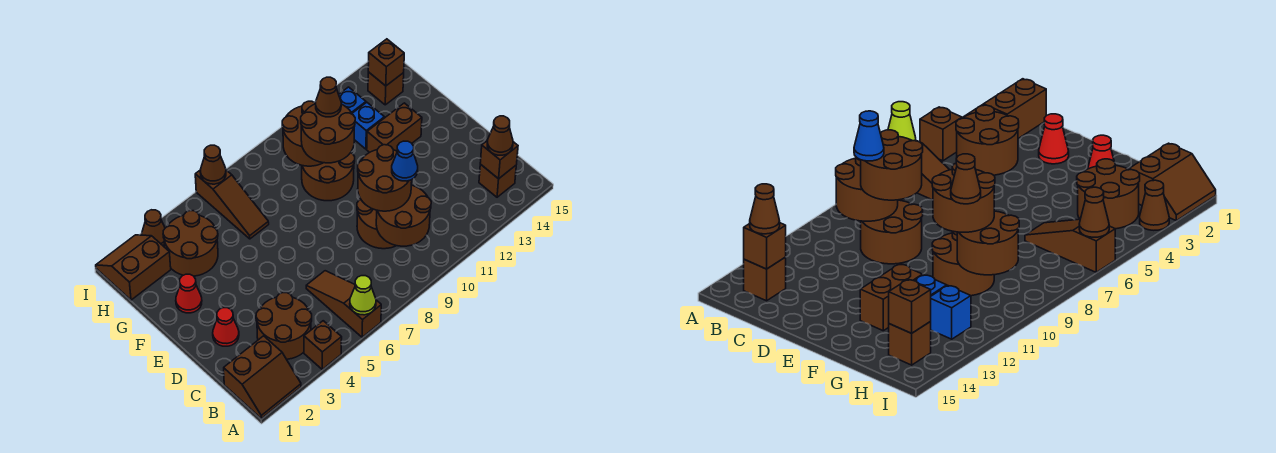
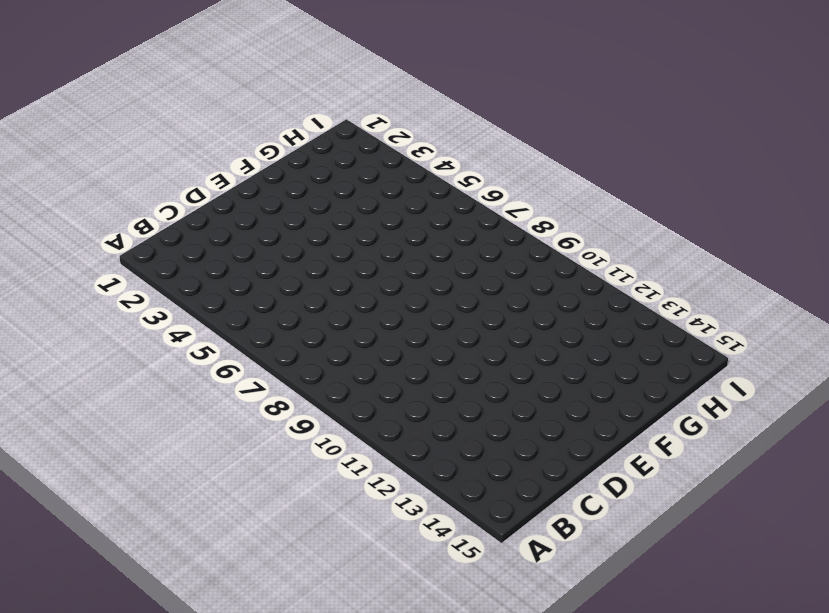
none -> brown slope A1:B2 level 1 top B
none -> brown brick A4 level 1
none -> brown slope A6:C6 level 1 top A

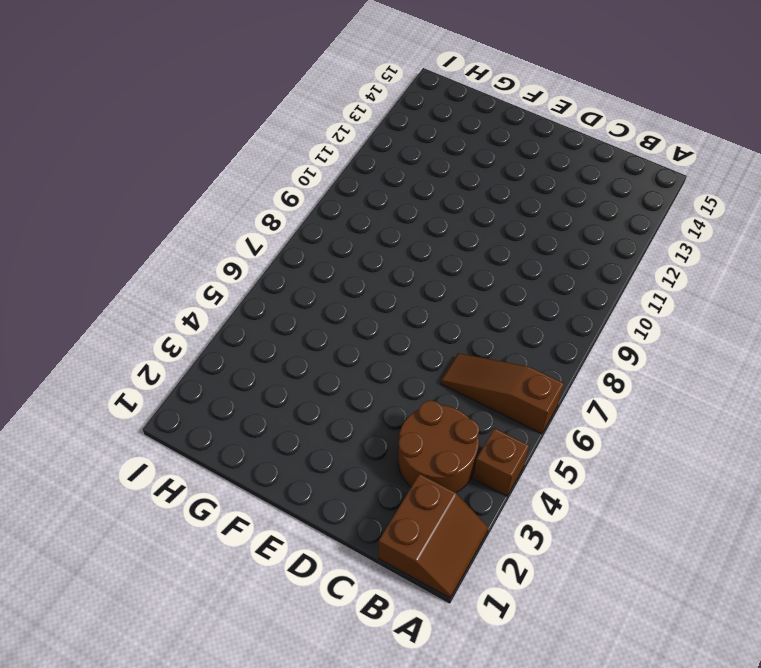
none -> brown brick B14 level 1
none -> brown round brick C9:D10 level 1
none -> red cone D2 level 1

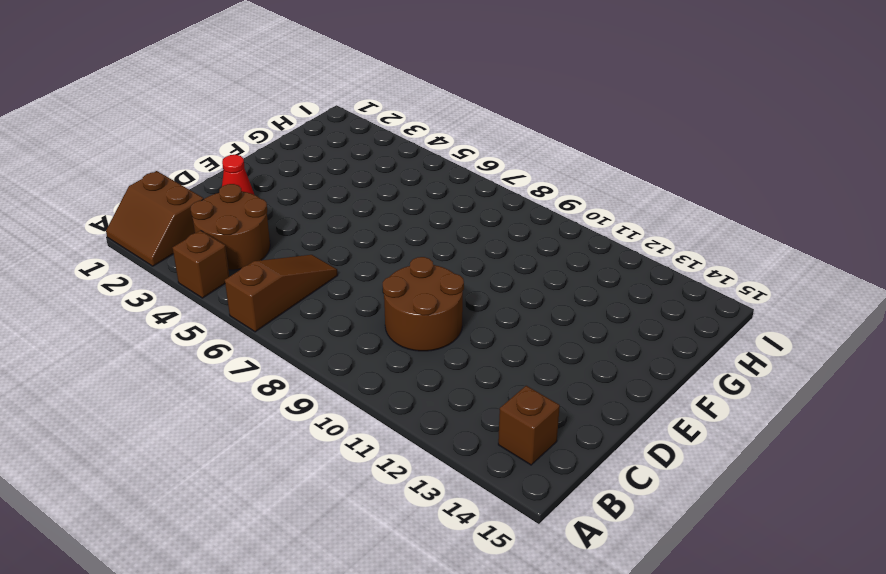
none -> red cone F2 level 1
none -> brown round brick F9:G10 level 1
none -> brown brick F12:F13 level 1

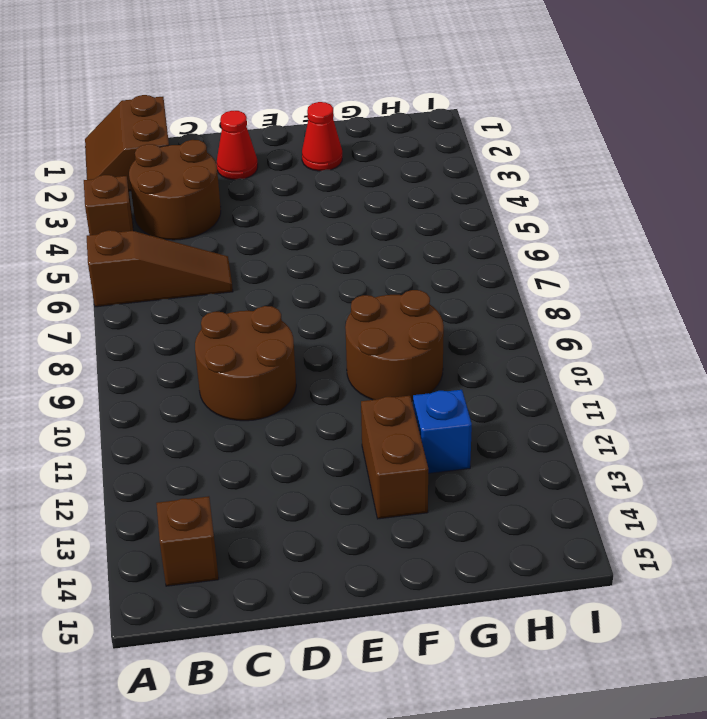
none -> brown round brick G3:H4 level 1
none -> brown slope G6:I6 level 1 top I
none -> brown slope H1:I2 level 1 top H

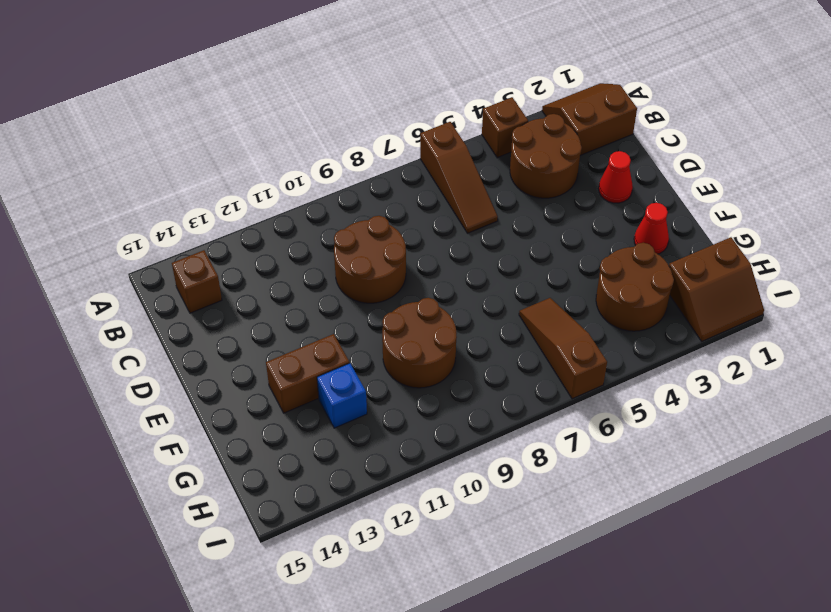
none -> blue brick H12 level 1
none -> brown brick H14 level 1
none -> brown cone I3 level 1

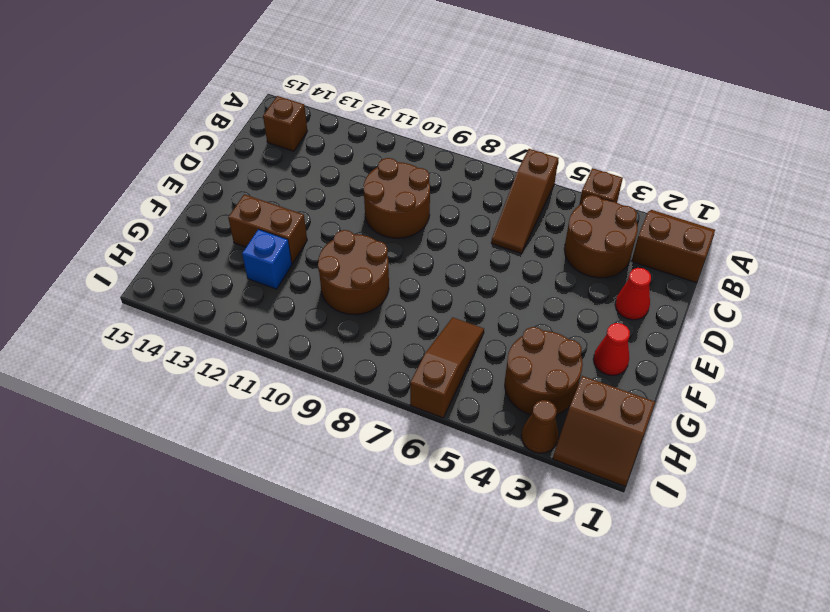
none -> blue brick H12 level 1
none -> brown brick H14 level 1
none -> lime cone A6 level 2

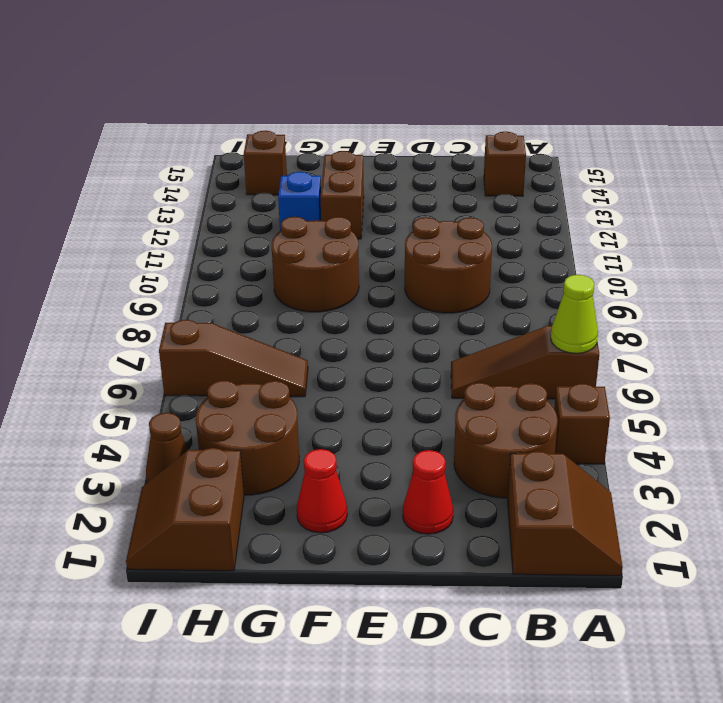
none -> blue brick H12 level 1
none -> brown round brick B9:C10 level 2
none -> brown brick B14 level 2

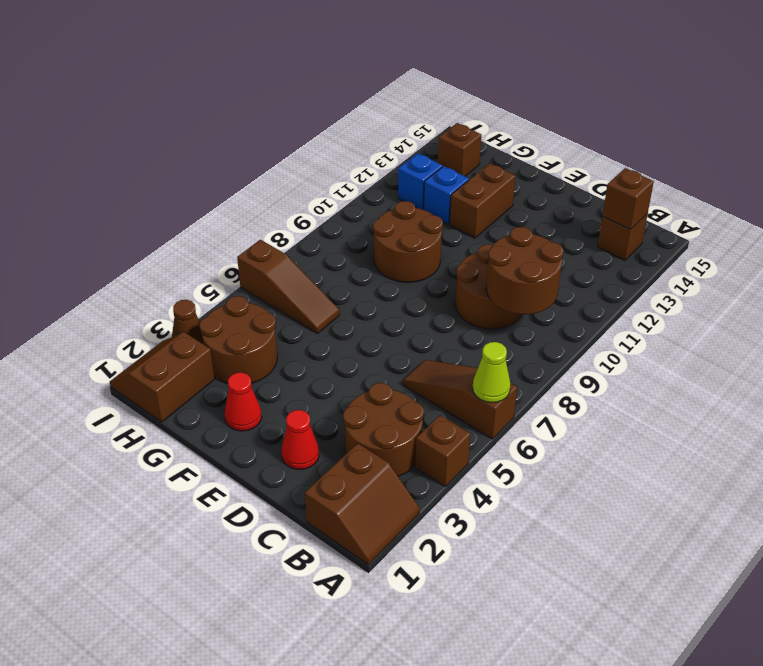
none -> brown round brick G9:H10 level 2
none -> brown brick H14 level 2
none -> brown cone I6 level 2

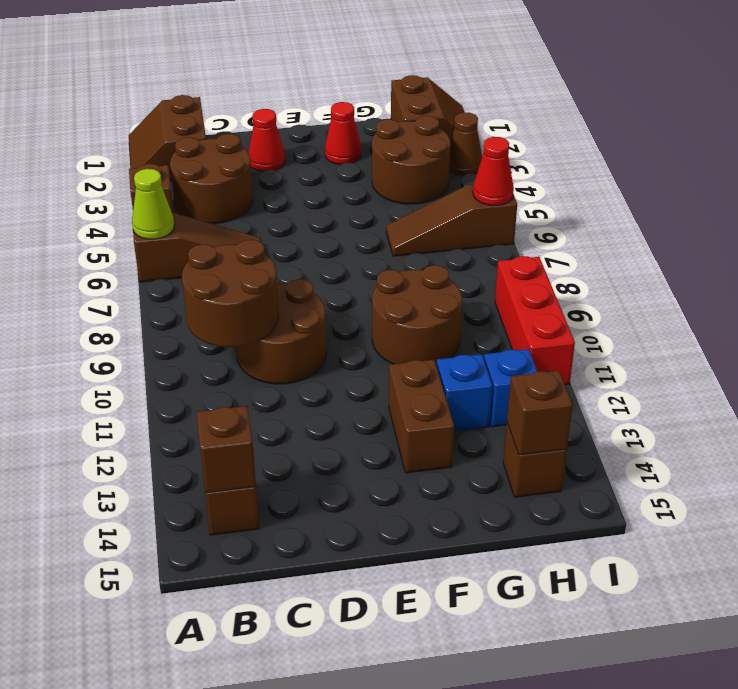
red cone I6 level 2 -> brown cone I6 level 2
red brick I9:I11 level 1 -> none
none -> brown round brick G9:H10 level 2
none -> brown cone B14 level 3
none -> brown round brick C9:D10 level 3

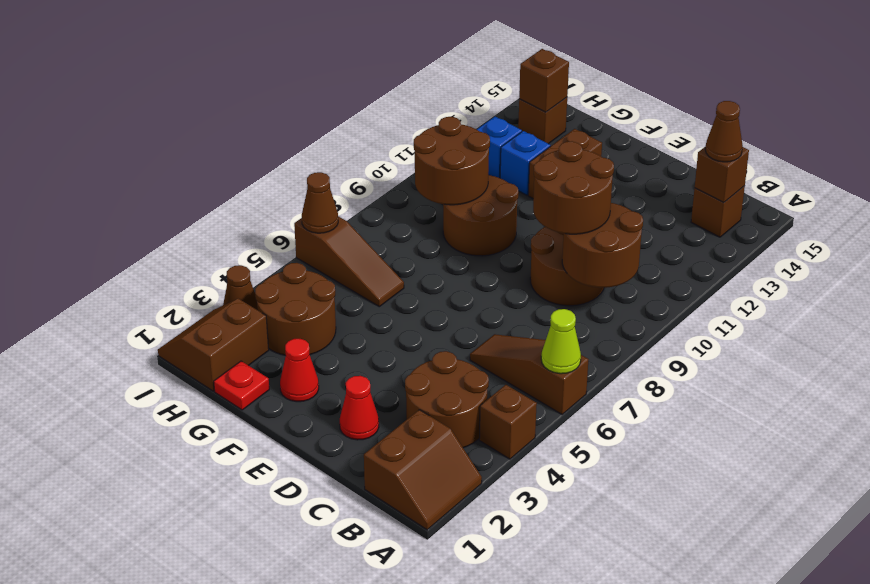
red plate G1 level 1 -> none
none -> brown round brick F9:G10 level 3
none -> blue cone C10 level 4
none -> brown cone G10 level 4

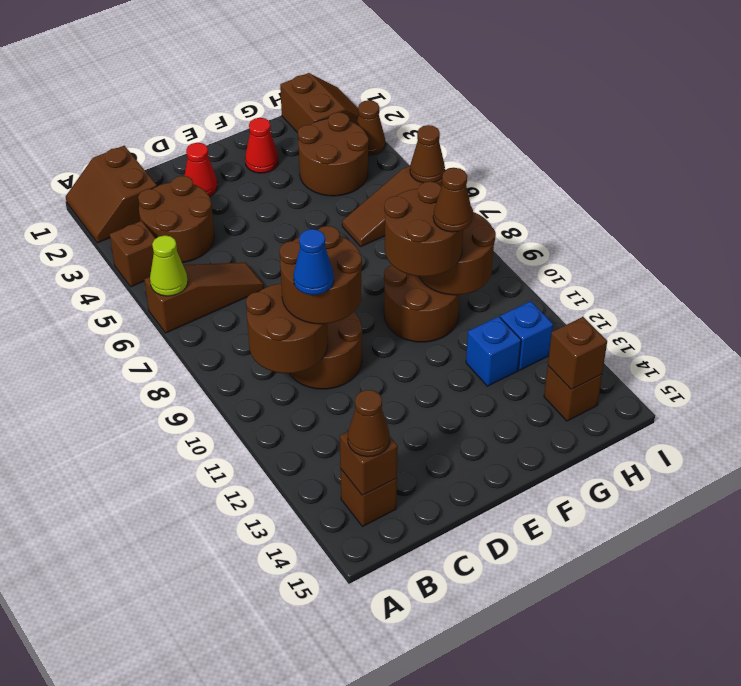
none -> brown brick F12:F13 level 1

